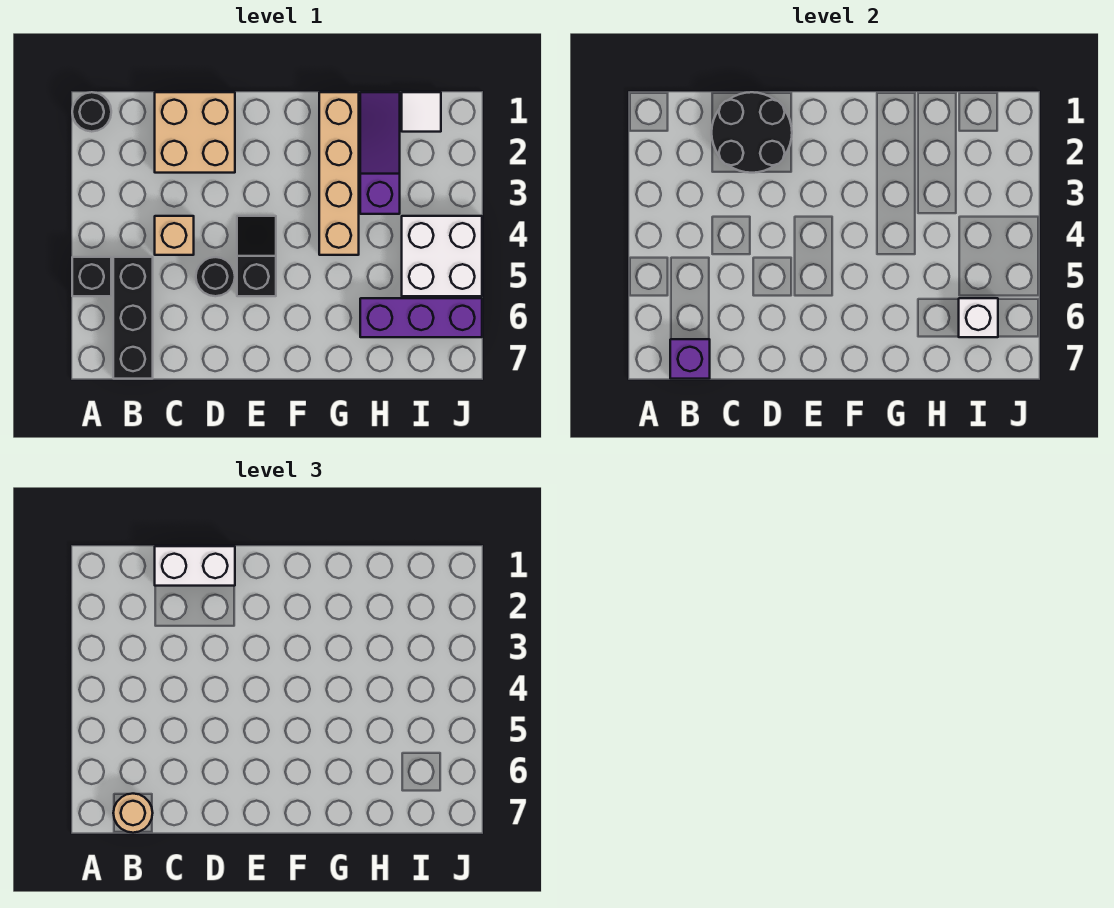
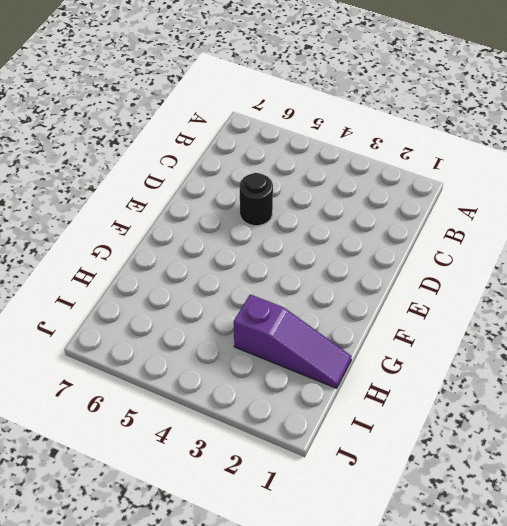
none -> black round brick A1 level 1
none -> black brick A5 level 1
none -> black brick B5:B7 level 1

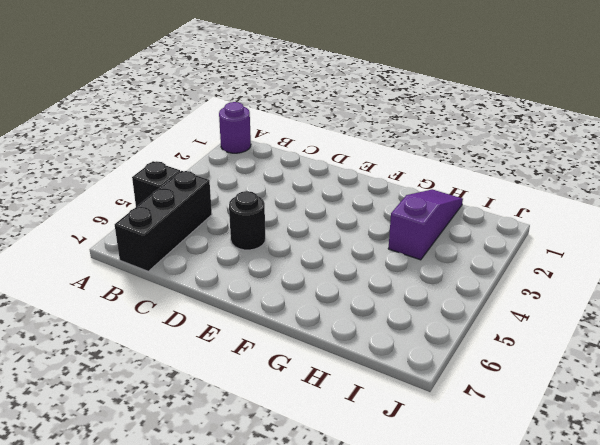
purple round brick A1 level 1 -> black round brick A1 level 1
none -> tan brick C1:D2 level 1
none -> tan brick C4 level 1
none -> black slope E4:E5 level 1 top 5

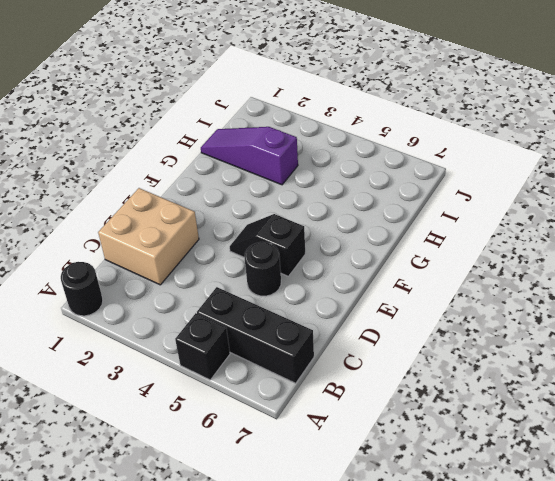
none -> tan brick C4 level 1
none -> tan brick G1:G4 level 1
none -> purple brick H6:J6 level 1

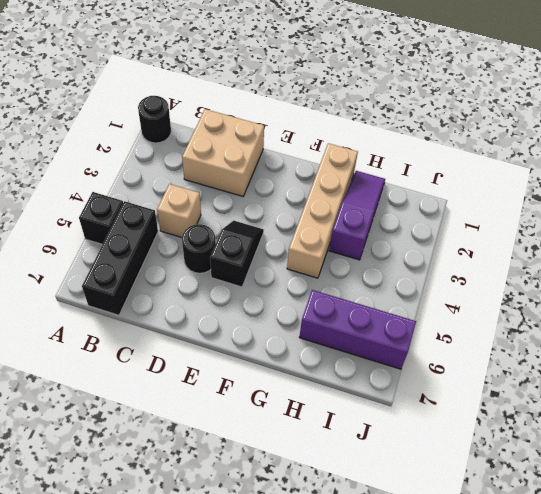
none -> white tile I1 level 1
none -> white brick I4:J5 level 1
none -> purple brick B7 level 2

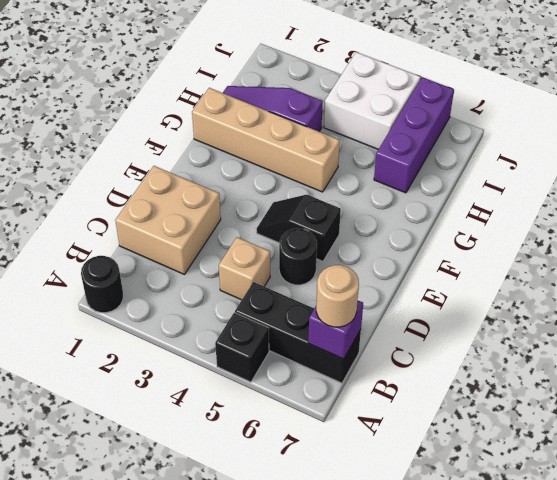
none -> white tile I1 level 1
none -> black round brick C1:D2 level 2
none -> white brick I6 level 2

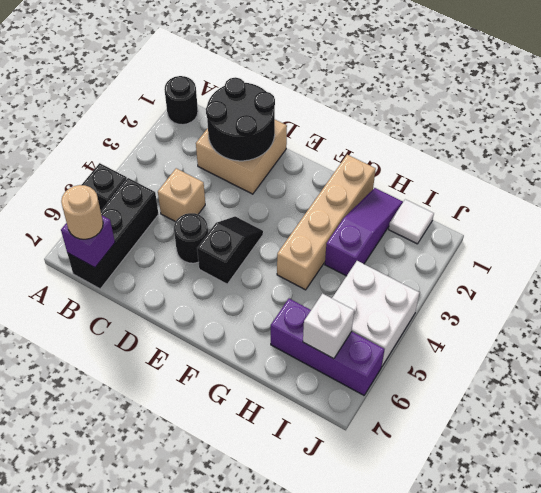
none -> white brick C1:D1 level 3

